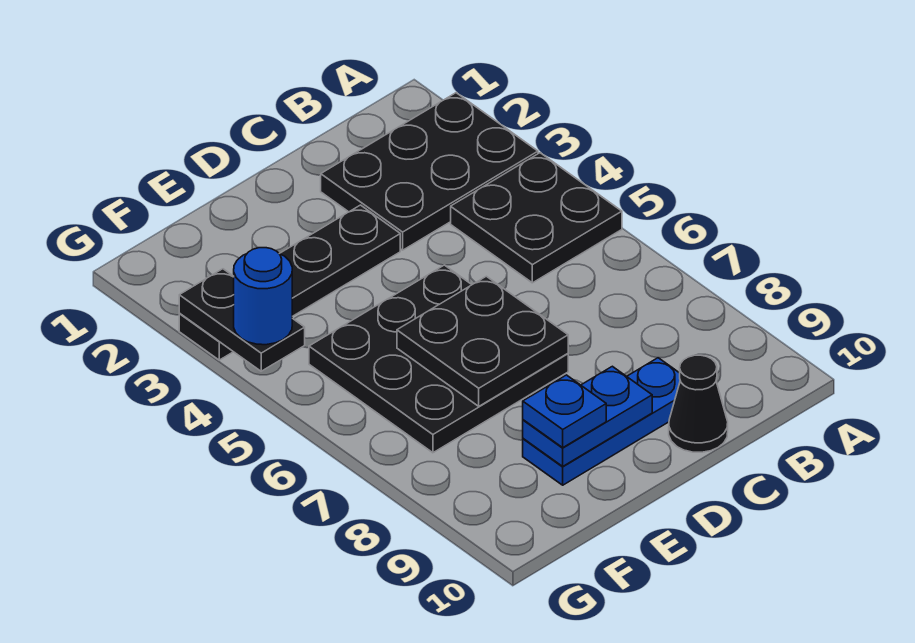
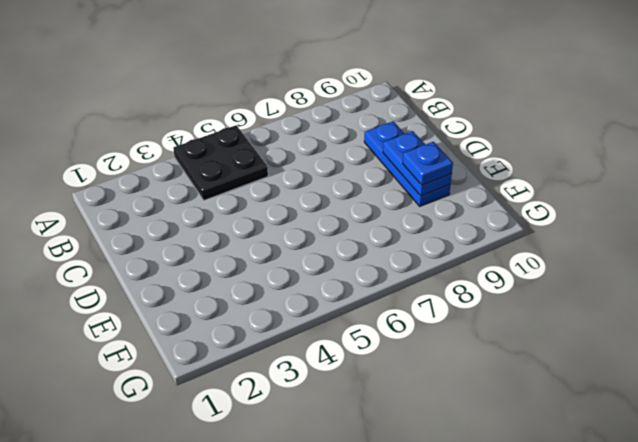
none -> black plate A2:C3 level 1
none -> black cone C10 level 1

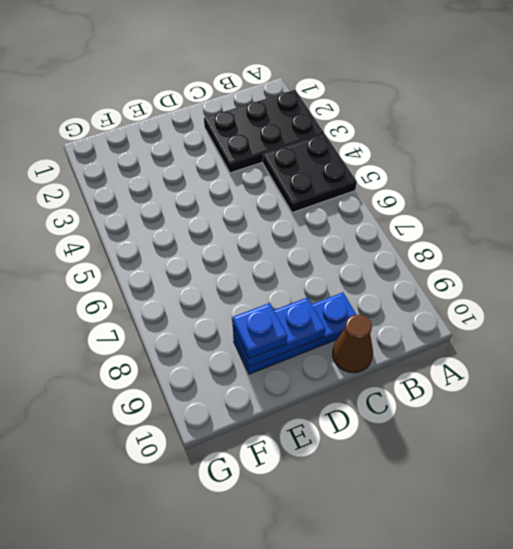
brown cone C10 level 1 -> black cone C10 level 1
none -> black plate D3:G3 level 1
none -> black plate D5:F7 level 1

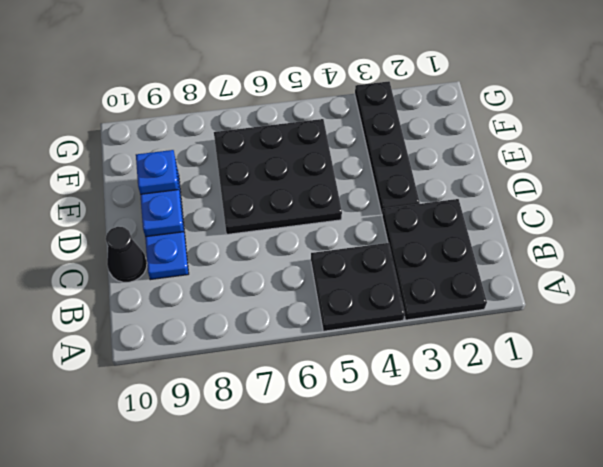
none -> black plate D6:E7 level 2
none -> black plate G3:G4 level 2

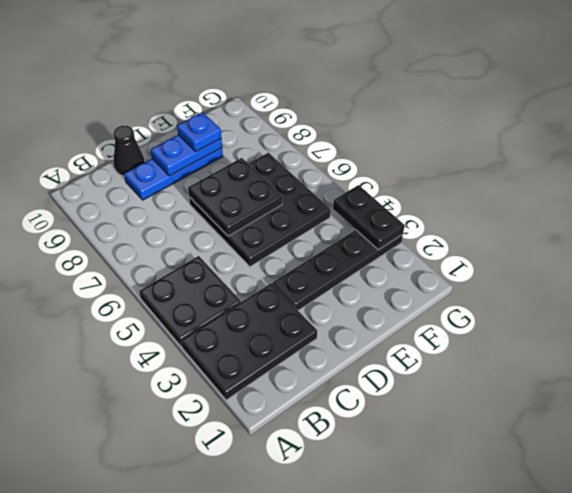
none -> blue round brick G4 level 3

